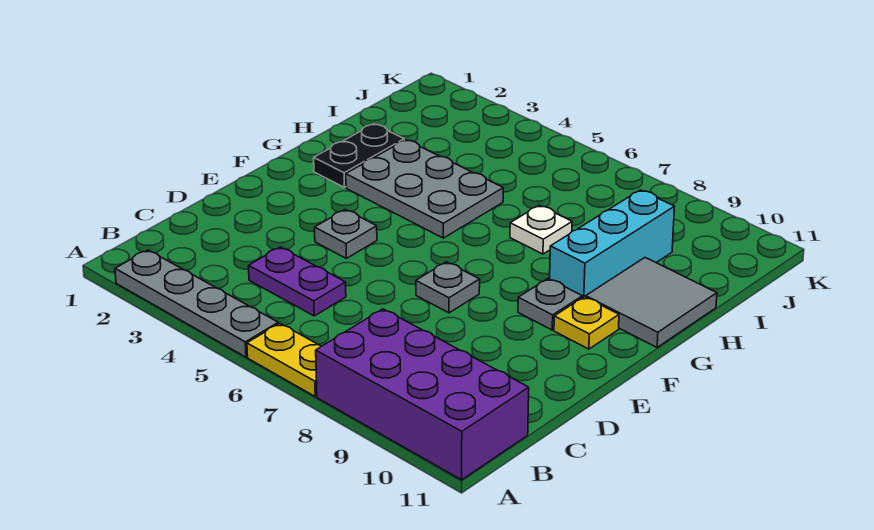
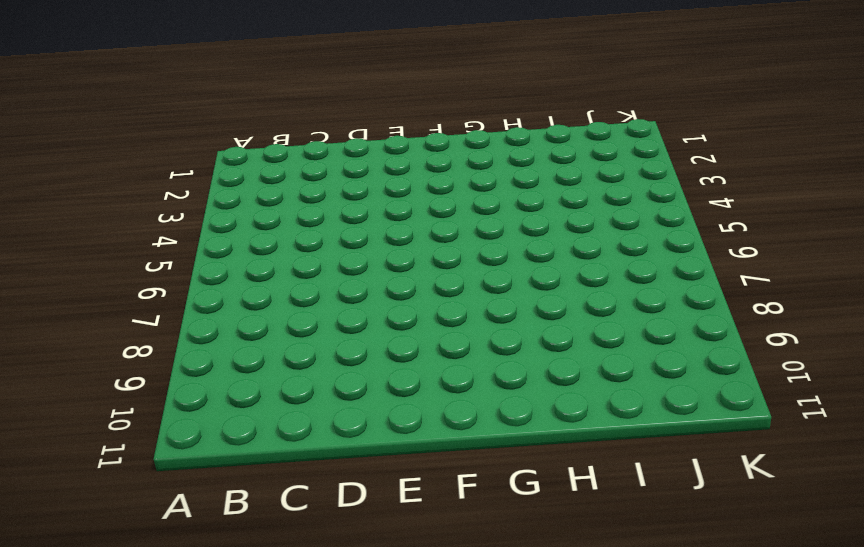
none -> grey plate A2:A5 level 1
none -> yellow plate A6:A7 level 1
none -> purple brick A8:B11 level 1

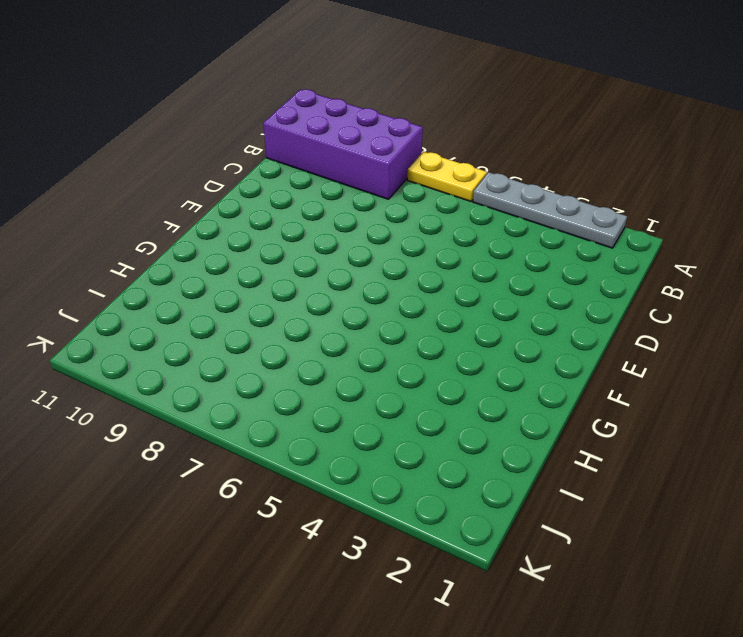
none -> purple plate C4:C5 level 1
none -> grey plate E4 level 1
none -> grey plate E7 level 1

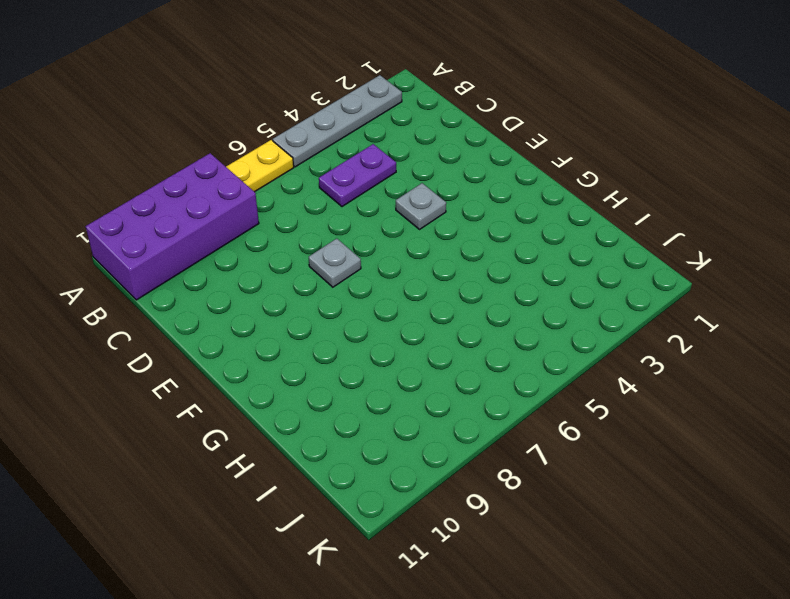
none -> grey plate F9 level 1
none -> yellow plate F10 level 1
none -> black plate G2:H2 level 1

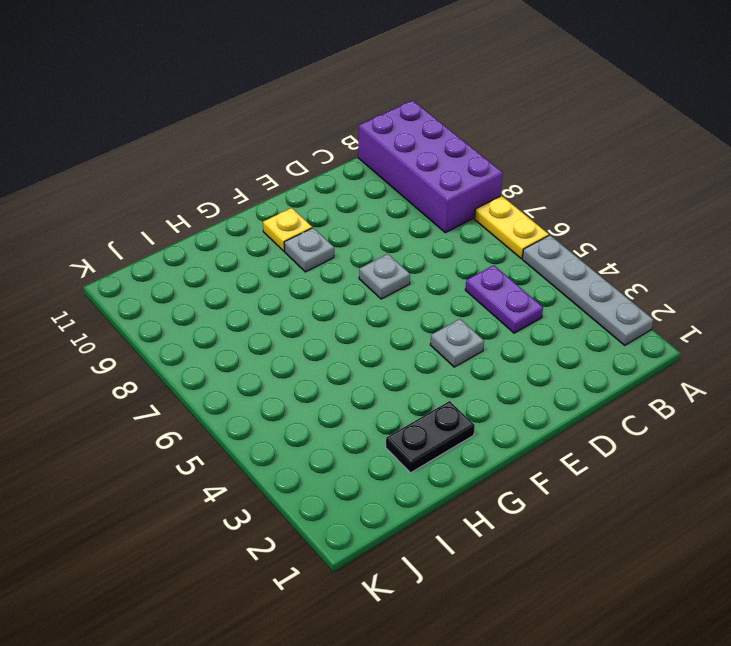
none -> grey plate G3:H5 level 1
none -> cyan brick G9:I9 level 1
none -> grey tile G10:H11 level 1

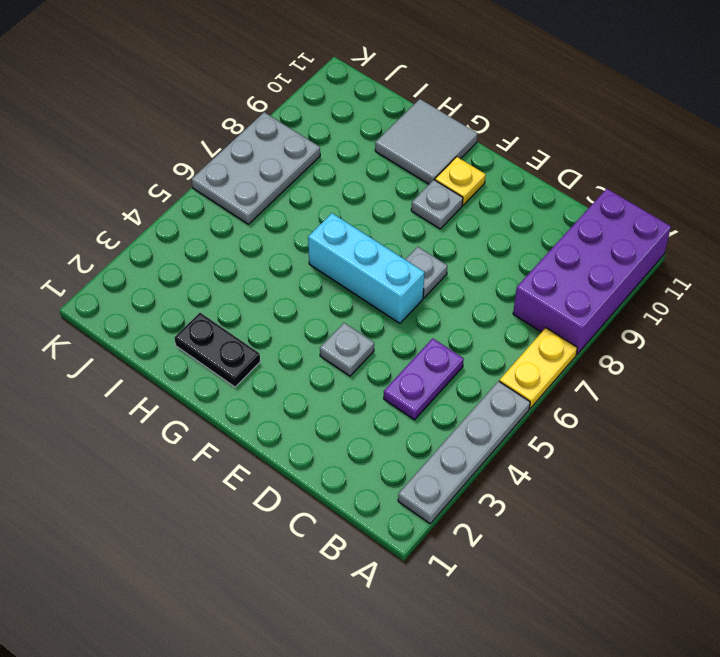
cyan brick E6:G6 level 1 -> cyan brick G9:I9 level 1
grey plate J6:K8 level 1 -> grey plate G3:H5 level 1
none -> white plate H7 level 1

